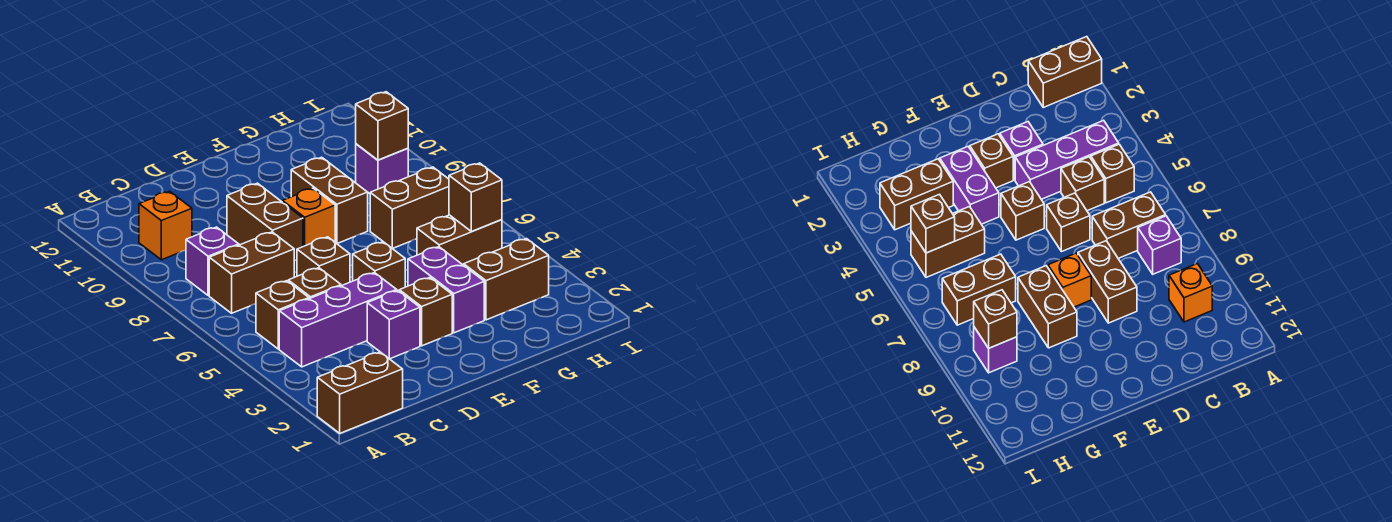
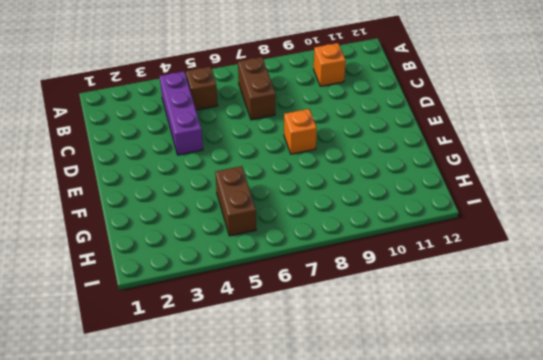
none -> brown brick A1:B1 level 1
none -> purple brick B8 level 1
none -> brown brick C5 level 1

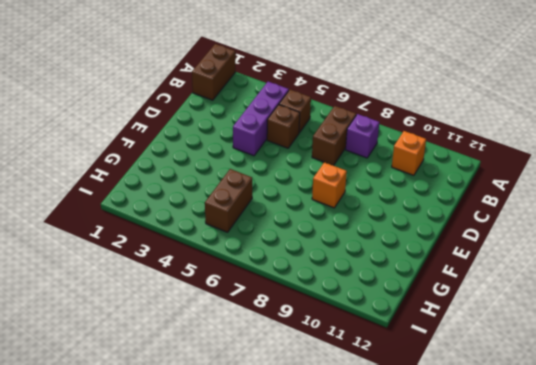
none -> purple brick D3 level 1
none -> brown brick D6 level 1
none -> brown brick D8:D9 level 1

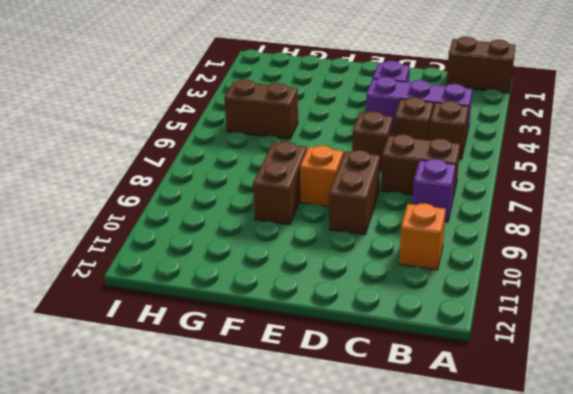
none -> brown brick E3 level 1
none -> brown brick E5 level 1
none -> purple brick F3:F4 level 1

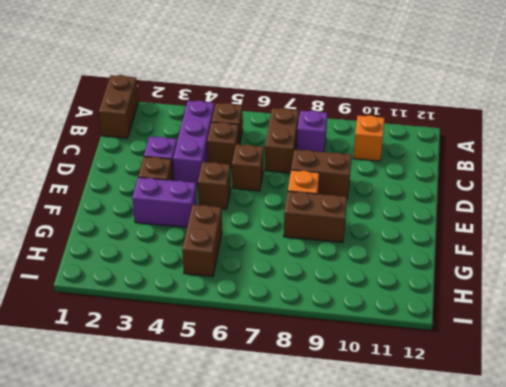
none -> brown brick G3:H3 level 1
none -> brown brick G7:H7 level 1
none -> purple brick H9 level 1

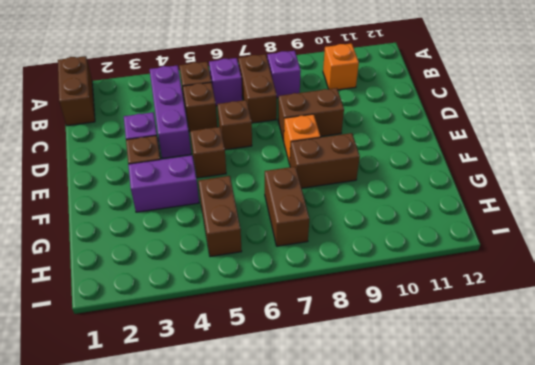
purple brick B6 level 1 -> purple brick H9 level 1
none -> brown brick G3:H3 level 1
none -> brown brick H5 level 2
none -> brown brick H9 level 2

